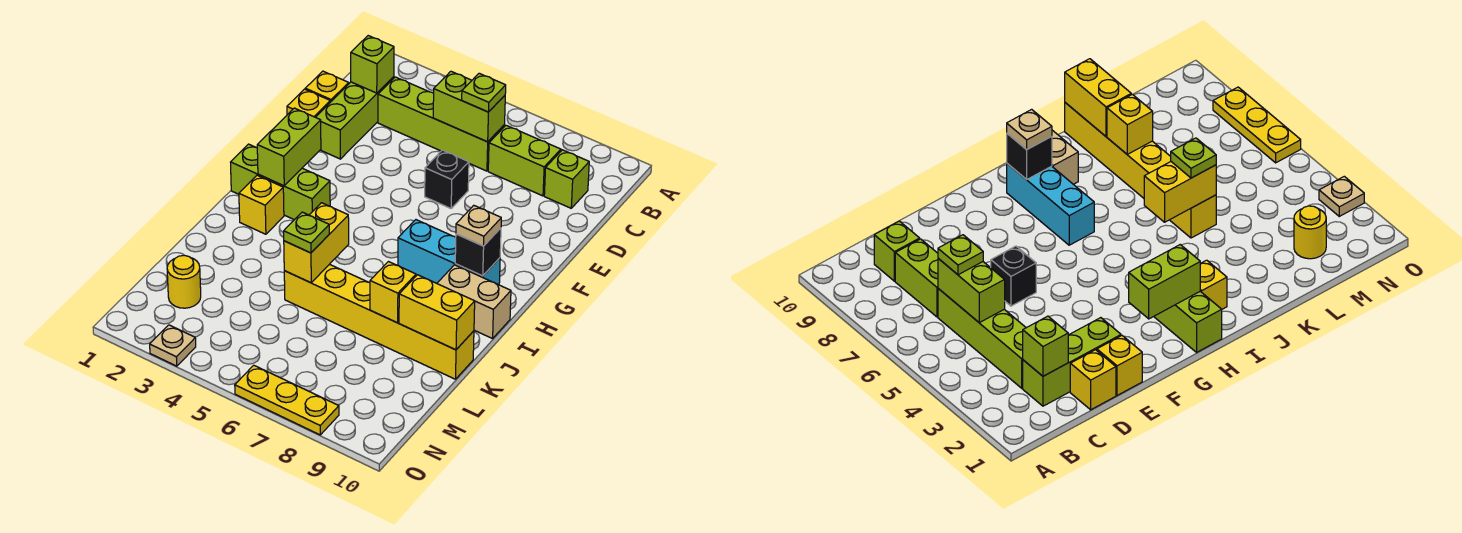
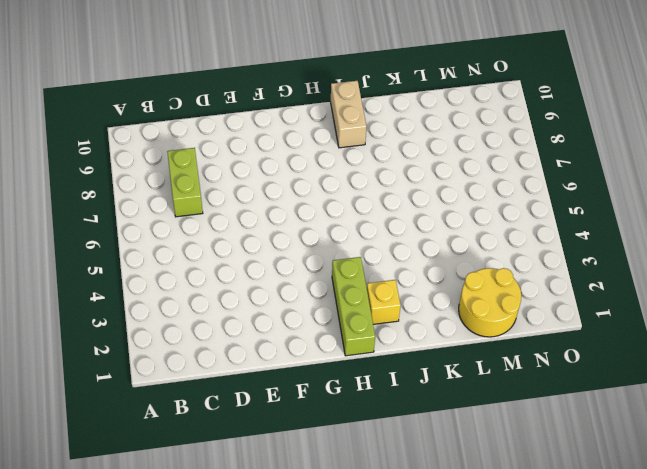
yellow round brick L1:M2 level 1 -> yellow round brick M2 level 1
none -> lime brick C2:E2 level 1
none -> lime brick C3:C6 level 1
none -> lime brick C9 level 1

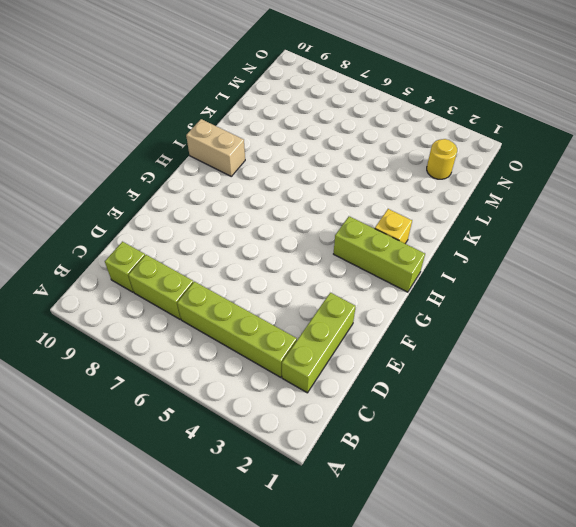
none -> yellow brick D1 level 1
none -> yellow brick E1 level 1
none -> black brick E6 level 1

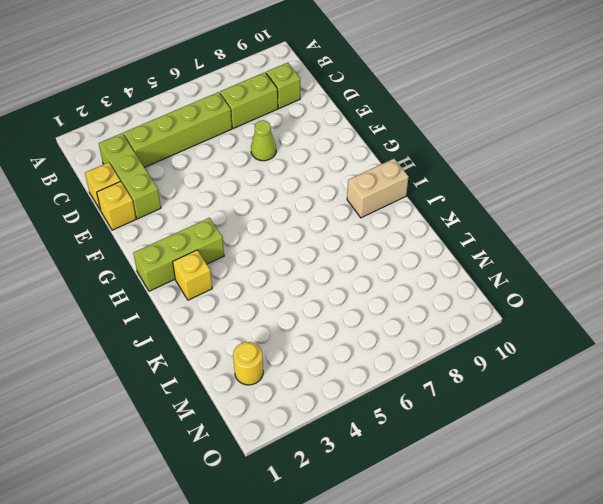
lime cone E7 level 1 -> none
none -> black brick E6 level 1
none -> cyan brick H7:H9 level 1
none -> yellow brick K5:K10 level 1

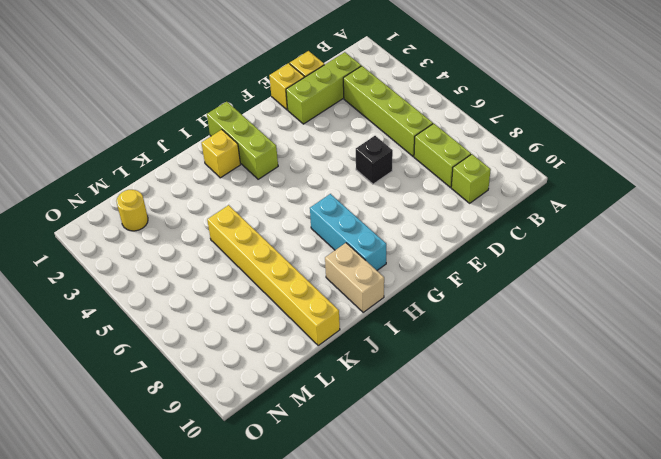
none -> tan plate O3 level 1
none -> yellow plate O6:O8 level 1
none -> lime brick C2 level 2

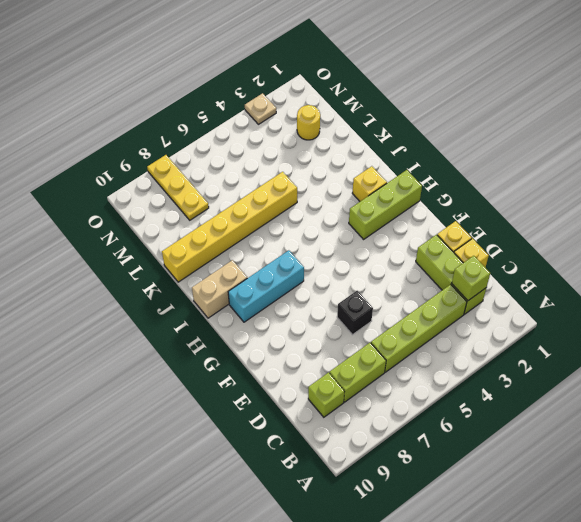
yellow plate M8:O8 level 1 -> yellow plate O6:O8 level 1
none -> lime brick C5:C6 level 2
none -> lime brick G2:H2 level 2
none -> black brick H9 level 2

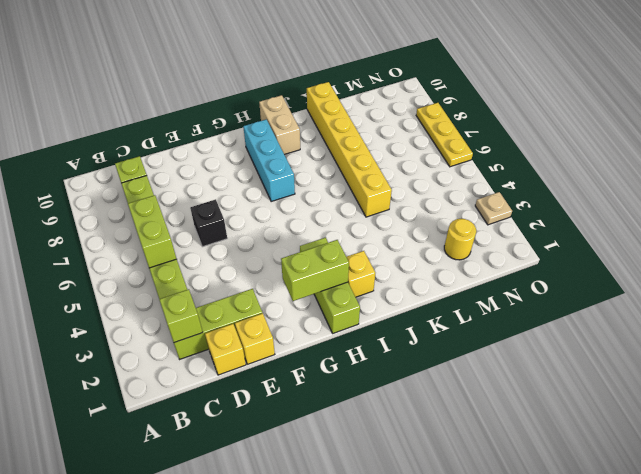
none -> black brick H9 level 2
none -> yellow brick J5:K5 level 2
none -> yellow brick K8 level 2

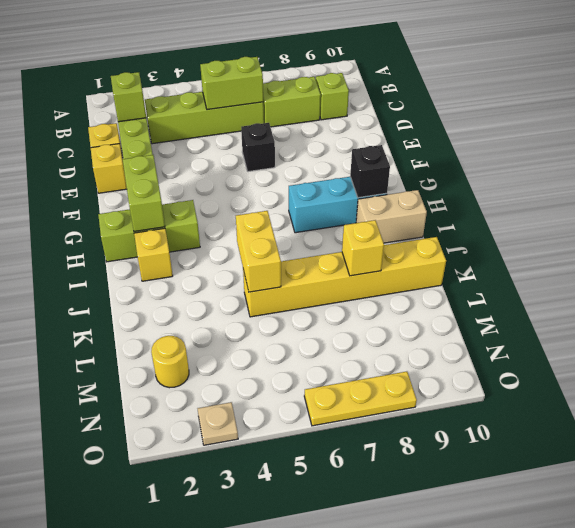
none -> yellow brick K9:K10 level 2
none -> lime plate C6 level 3
none -> tan plate H9 level 3

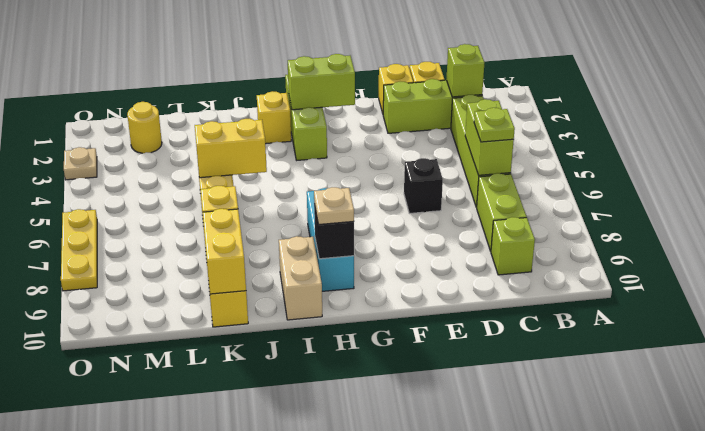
none -> lime plate K5 level 3

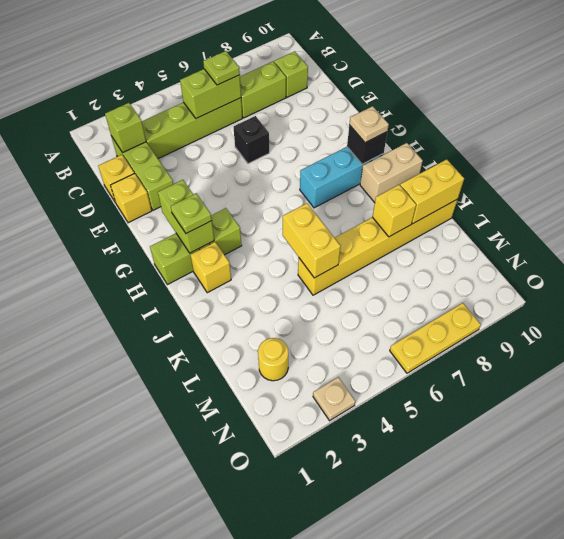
lime plate H2 level 3 -> lime plate K5 level 3

